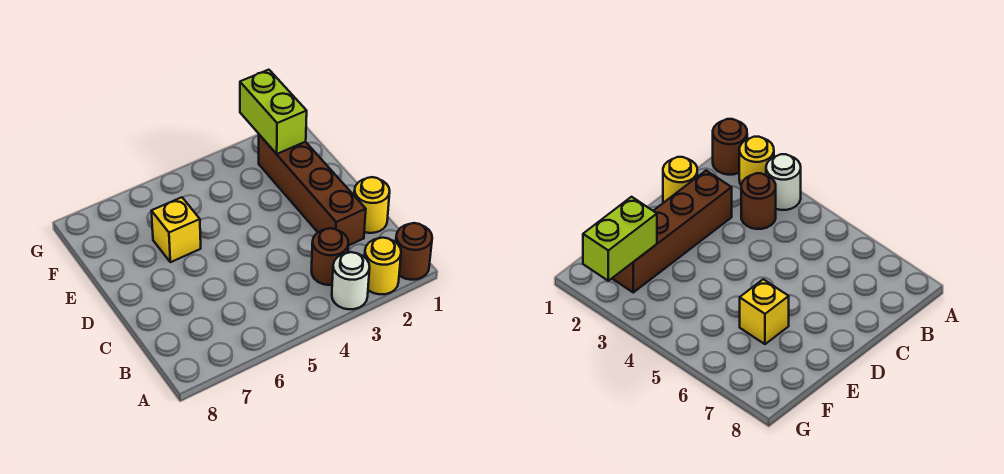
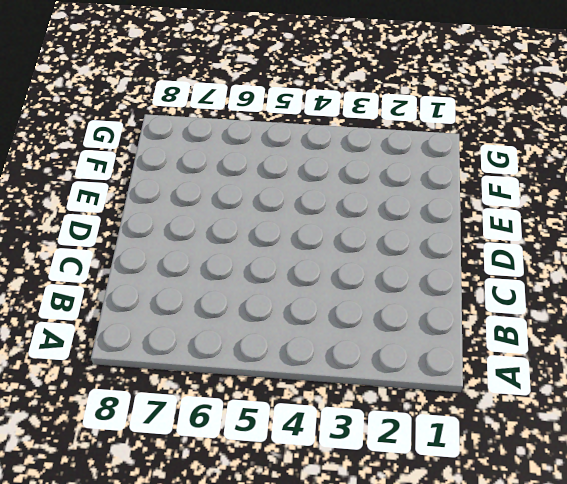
none -> brown round brick A1 level 1
none -> yellow round brick A2 level 1

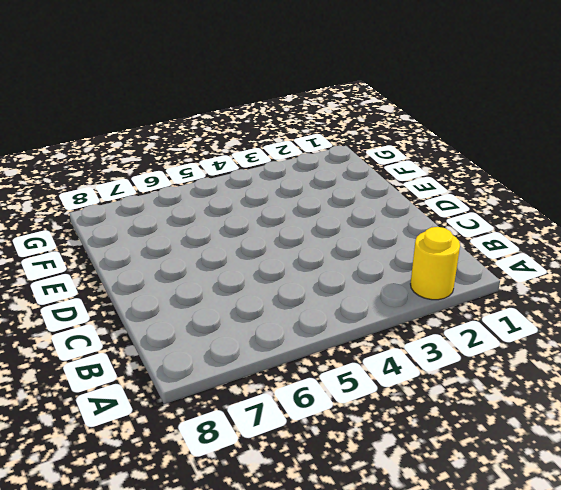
none -> brown round brick A1 level 1
none -> white round brick A3 level 1

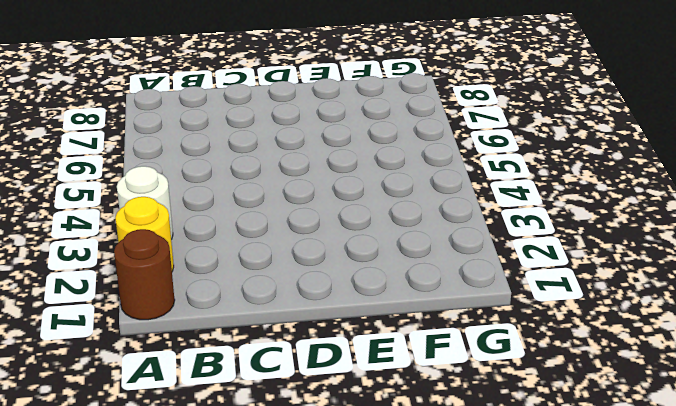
none -> brown round brick B3 level 1
none -> yellow round brick C1 level 1

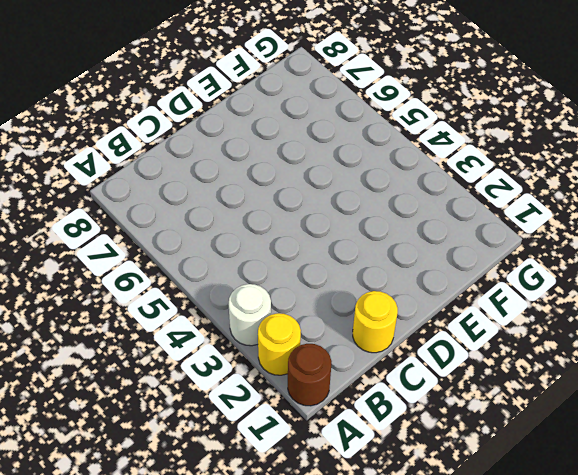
none -> brown round brick B3 level 1
none -> brown brick C2:F2 level 1

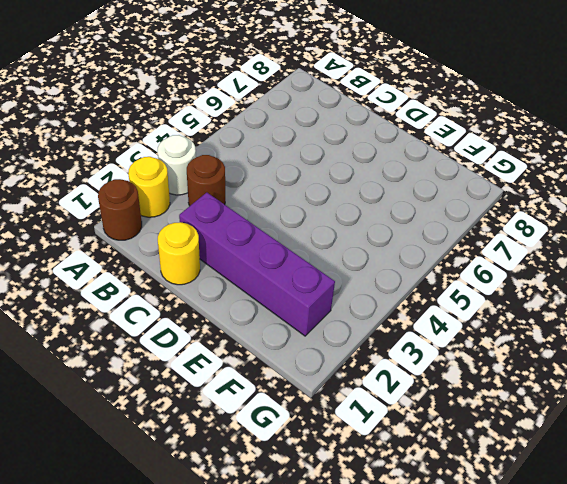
purple brick C2:F2 level 1 -> brown brick C2:F2 level 1
none -> yellow brick E6 level 1
none -> lime brick F2:G2 level 2

